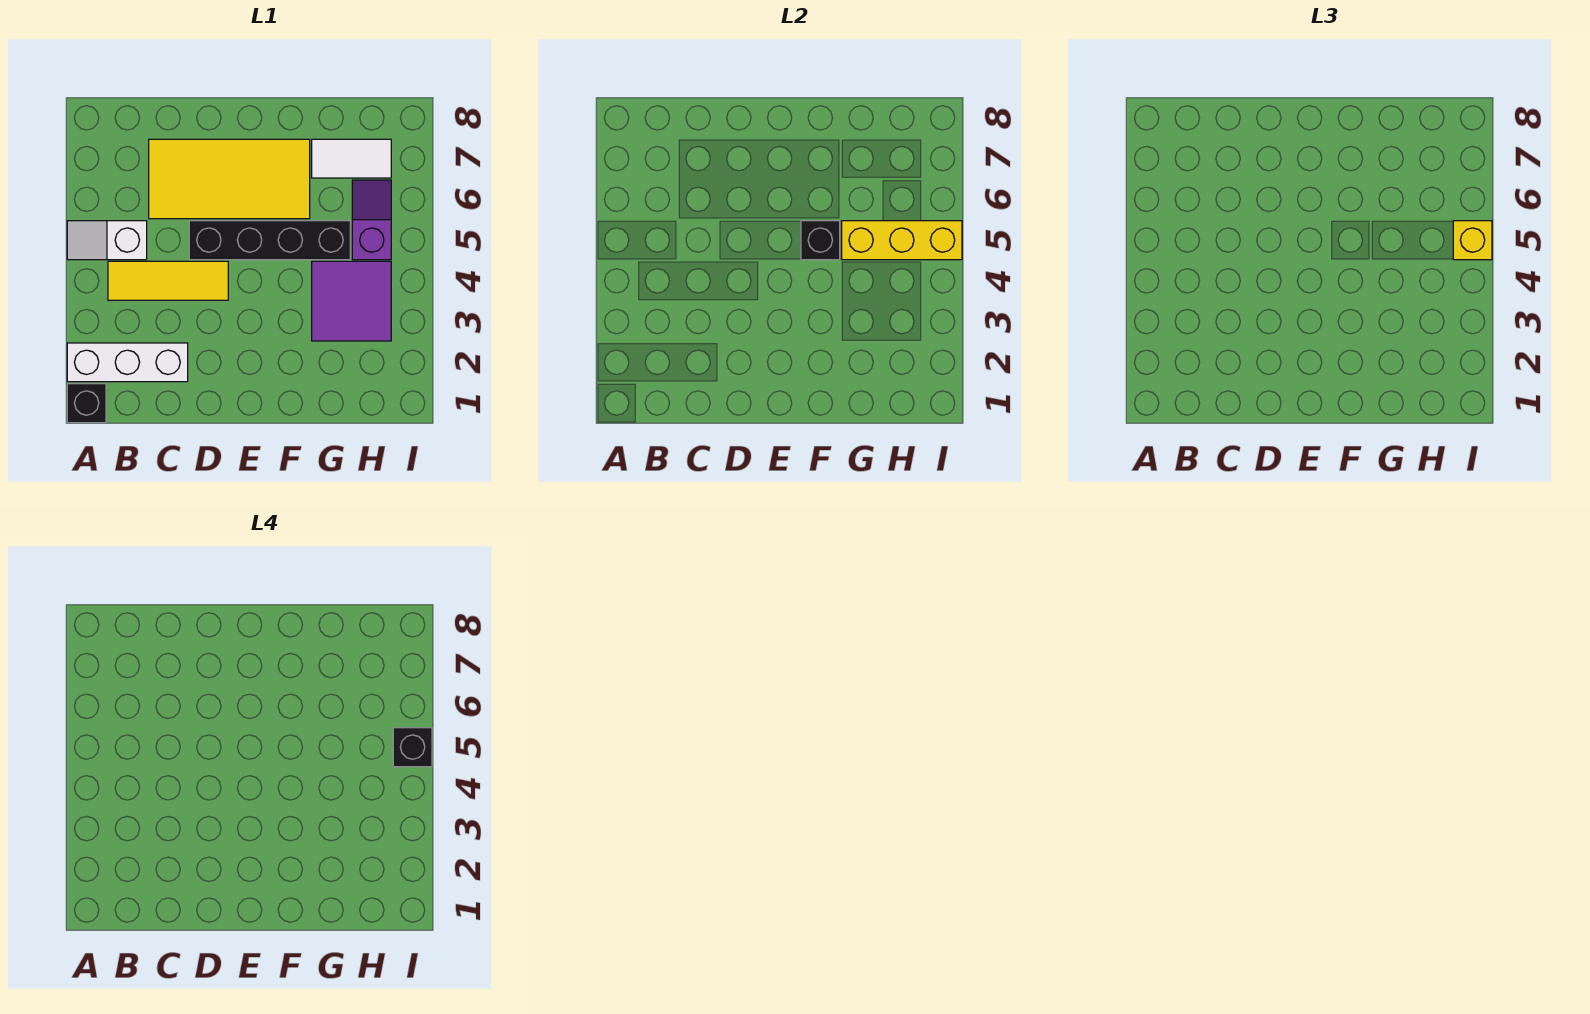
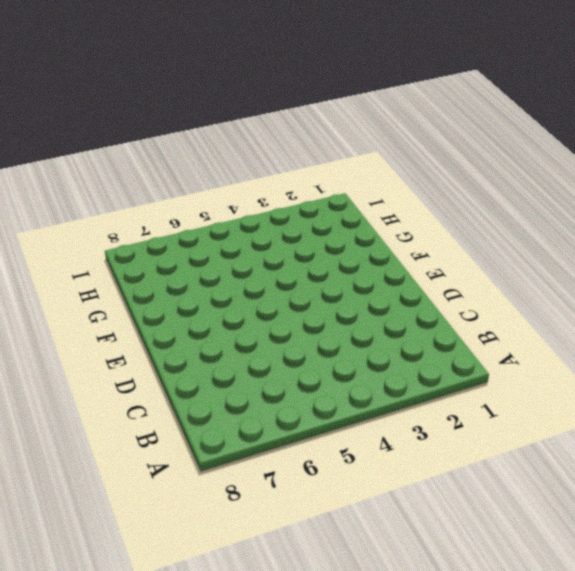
none -> black brick A1 level 1
none -> white brick A2:C2 level 1
none -> white slope A5:B5 level 1 top B

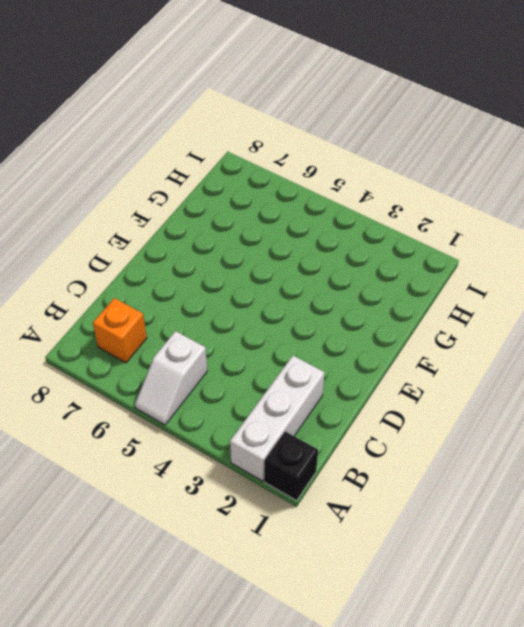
orange brick B7 level 1 -> none
none -> yellow tile B4:D4 level 1
none -> yellow tile C6:F7 level 1
none -> black brick D5:G5 level 1

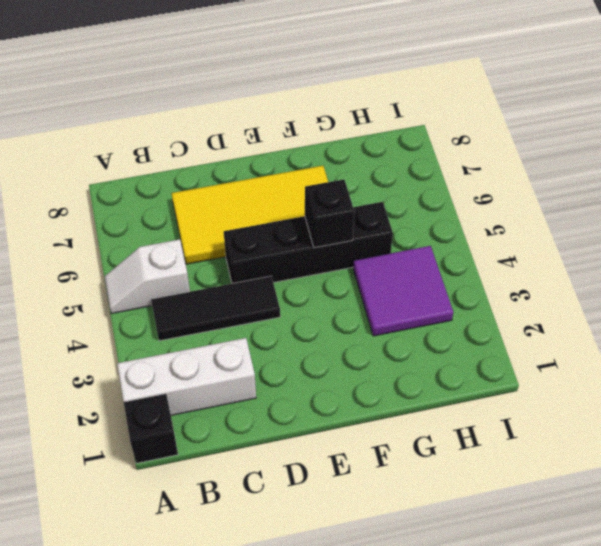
black tile B4:D4 level 1 -> yellow tile B4:D4 level 1
none -> white tile G7:H7 level 1
none -> purple slope H5:H6 level 1 top 5
none -> yellow brick G5:I5 level 2

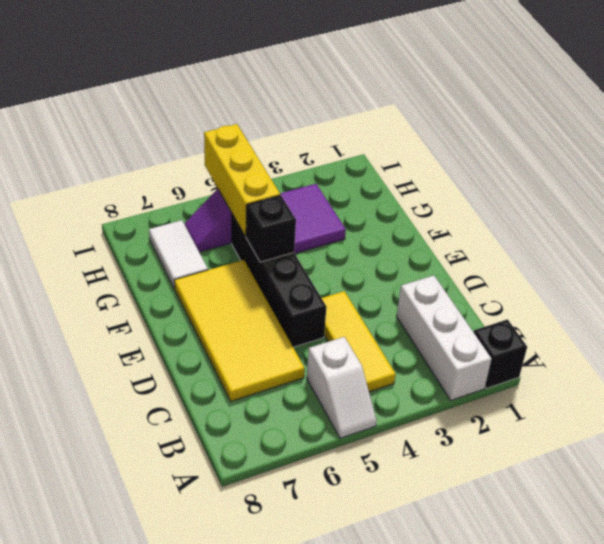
none -> yellow brick I5 level 3
none -> black brick I5 level 4

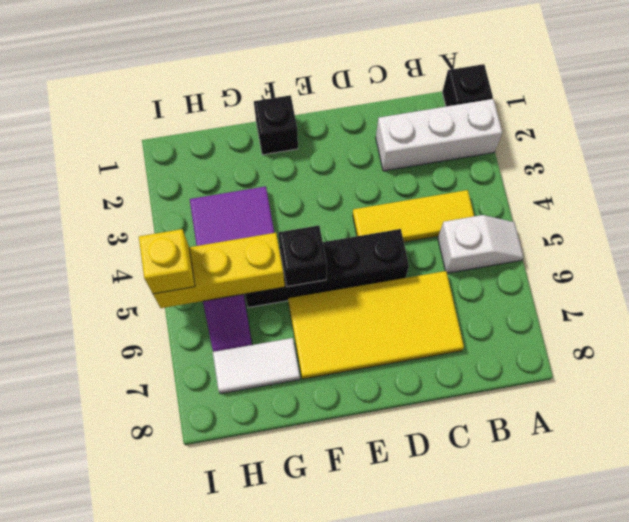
black brick F1 level 1 -> black brick I5 level 4

